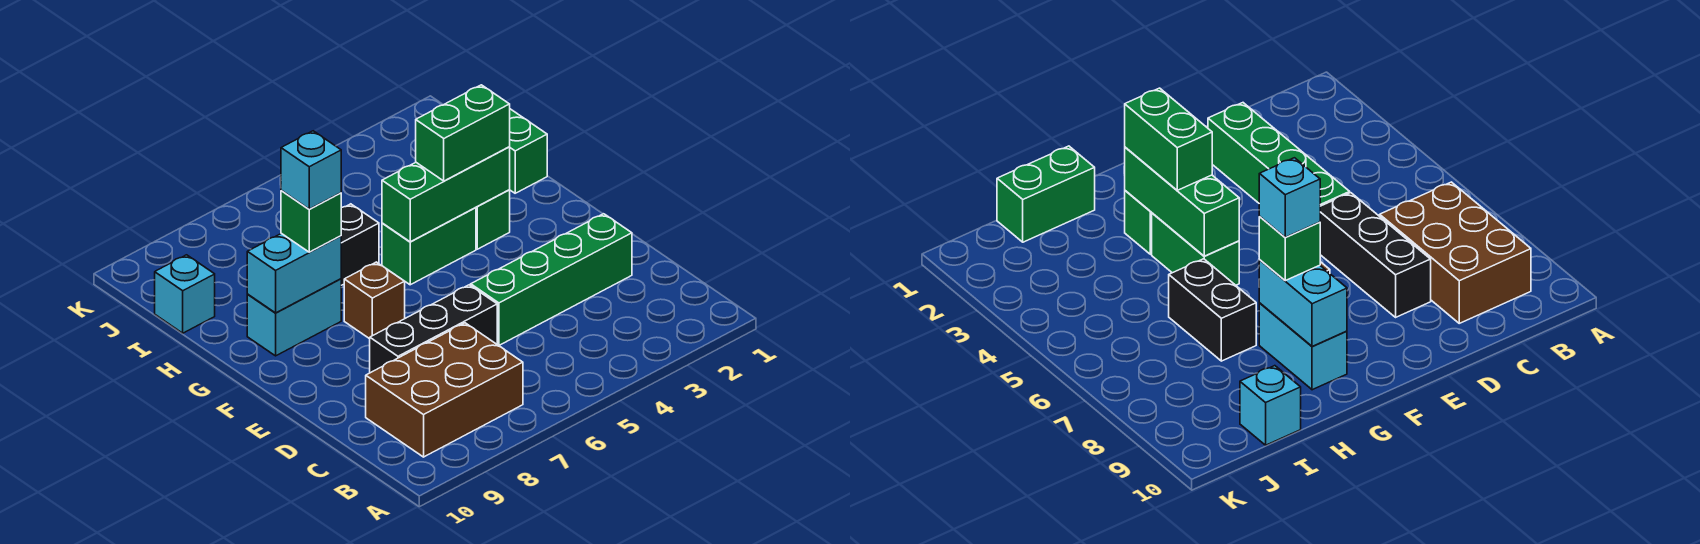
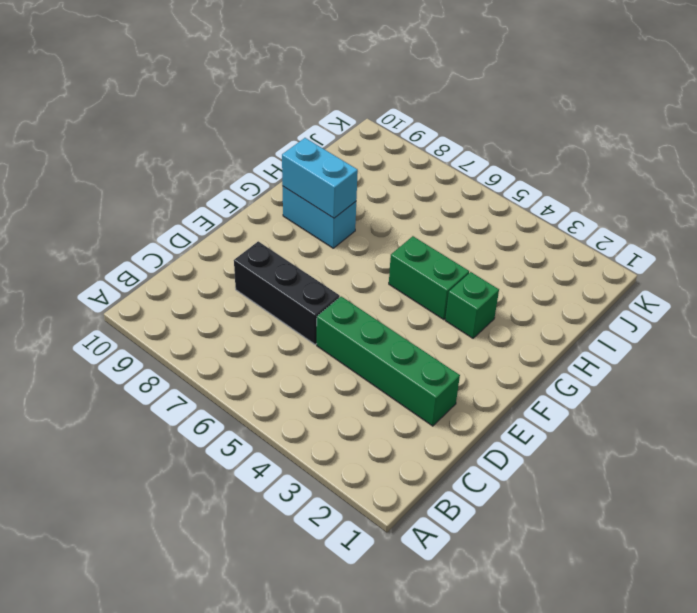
none -> brown brick B7:C9 level 1
none -> brown brick F7 level 1
none -> green brick H1:I1 level 1

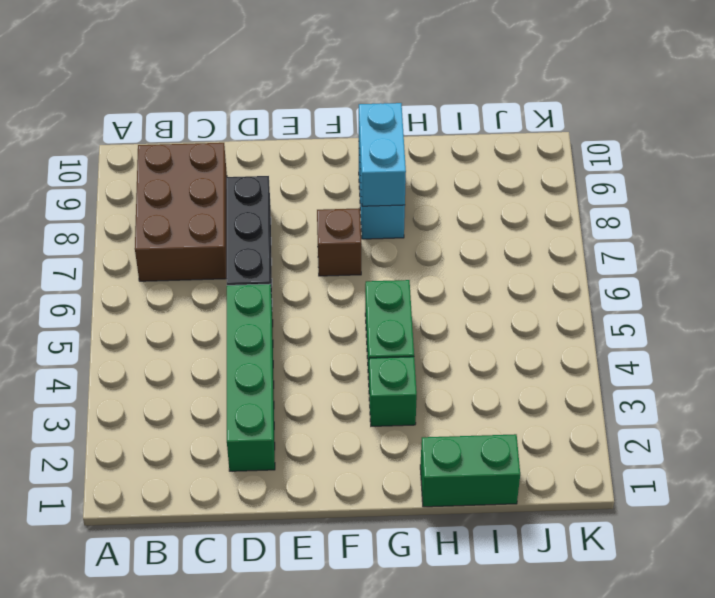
none -> black brick H6:H7 level 1
none -> cyan brick I10 level 1
none -> green brick G3:G5 level 2

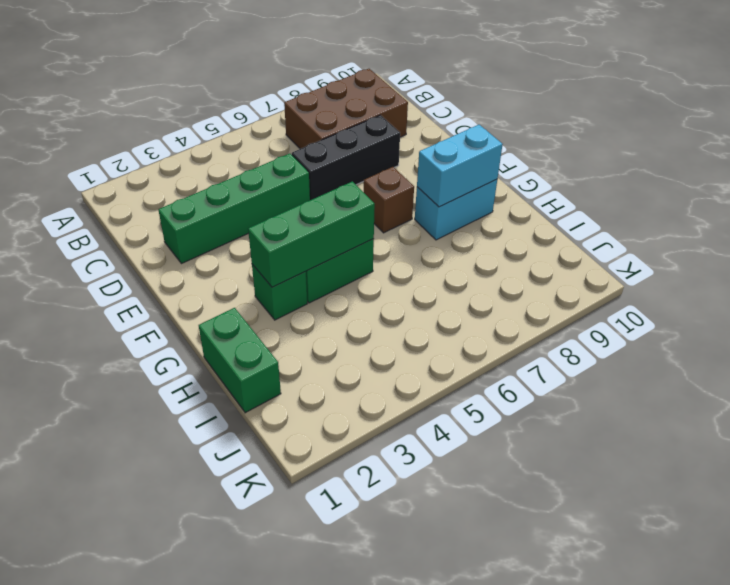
none -> black brick H6:H7 level 1
none -> cyan brick I10 level 1
none -> green brick G3:G4 level 3

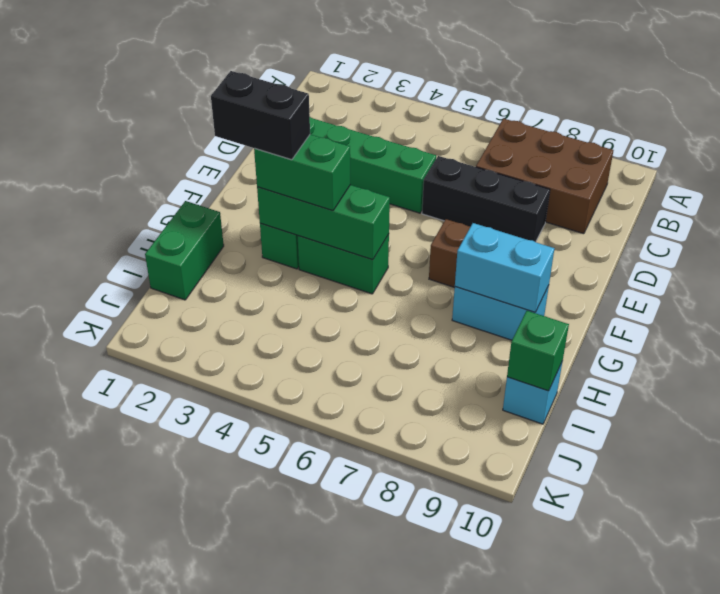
black brick G2:G3 level 4 -> black brick H6:H7 level 1
green brick I10 level 2 -> green brick G8 level 3
none -> cyan brick G8 level 4

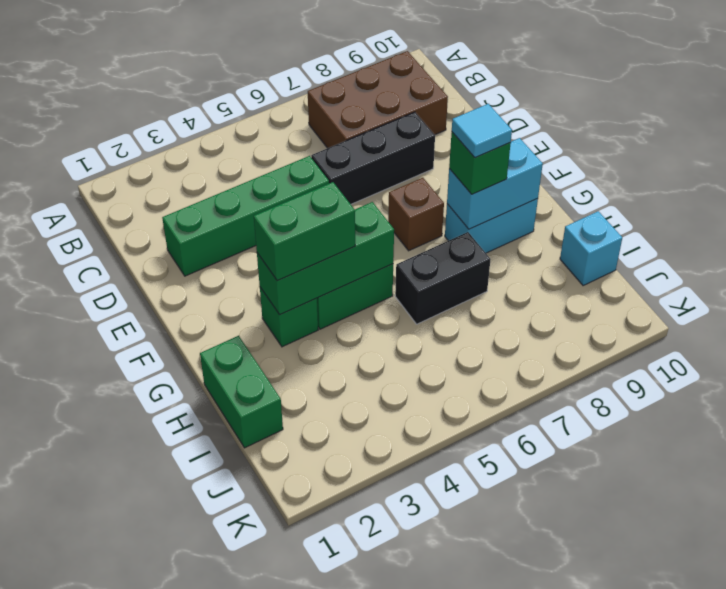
cyan tile G8 level 4 -> cyan brick G8 level 4

